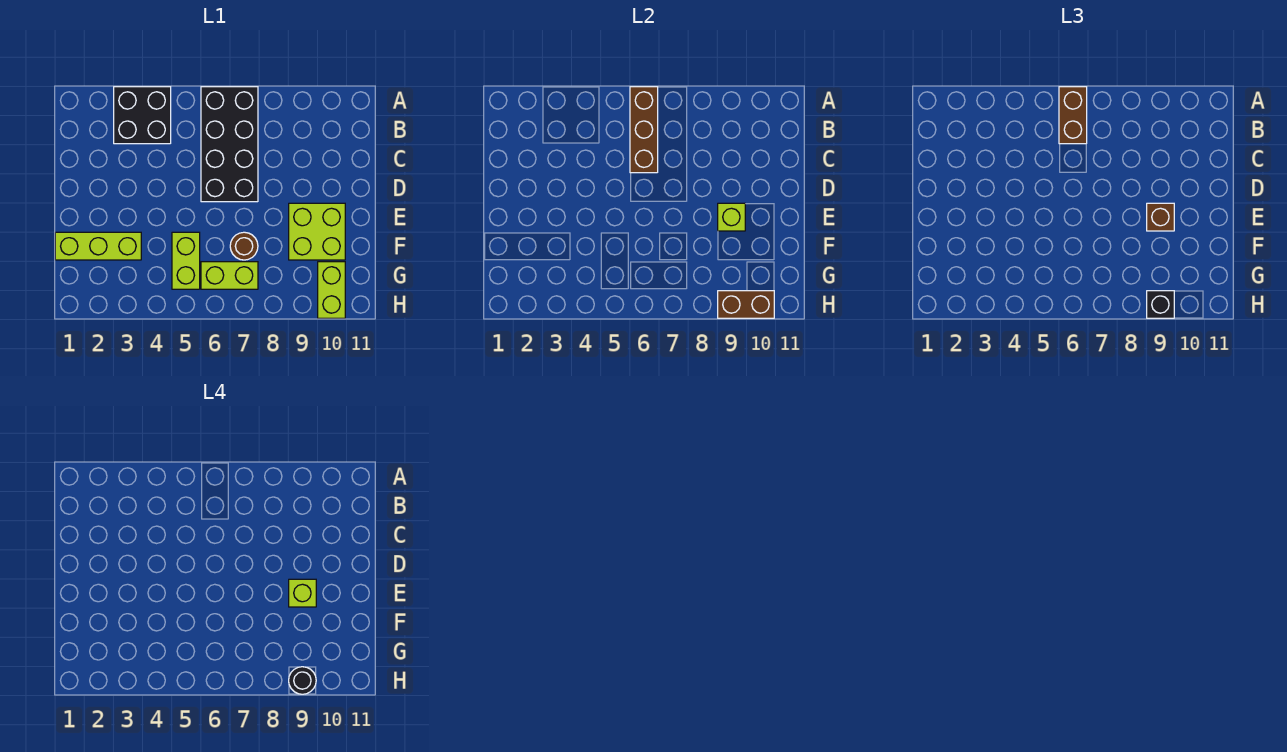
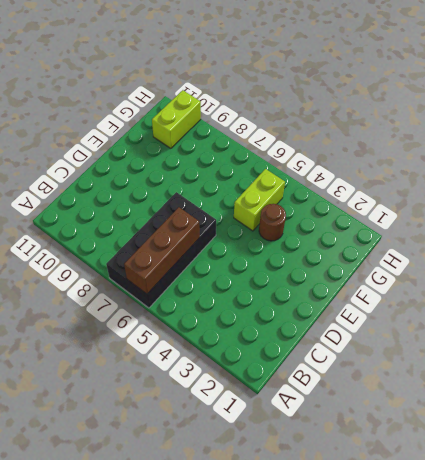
brown round brick F4 level 1 -> brown round brick F7 level 1
none -> black brick A3:B4 level 1
none -> lime brick E9:F10 level 1
none -> lime brick F1:F3 level 1

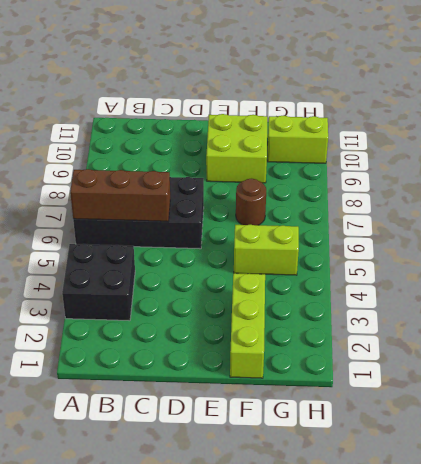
none -> lime brick G6:G7 level 1
none -> lime brick E9 level 2
none -> brown brick H9:H10 level 2

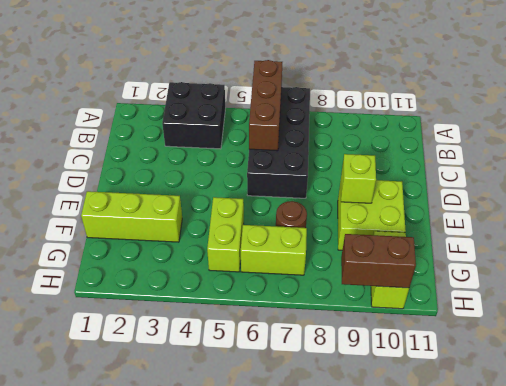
none -> brown brick A6:B6 level 3
none -> brown brick E9 level 3
none -> black brick H9 level 3

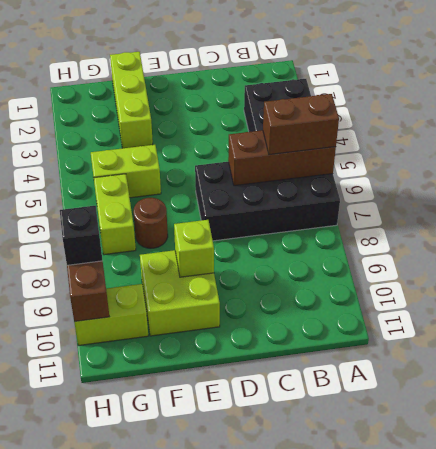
none -> brown brick E9 level 3
none -> lime brick E9 level 4
none -> black round brick H9 level 4

